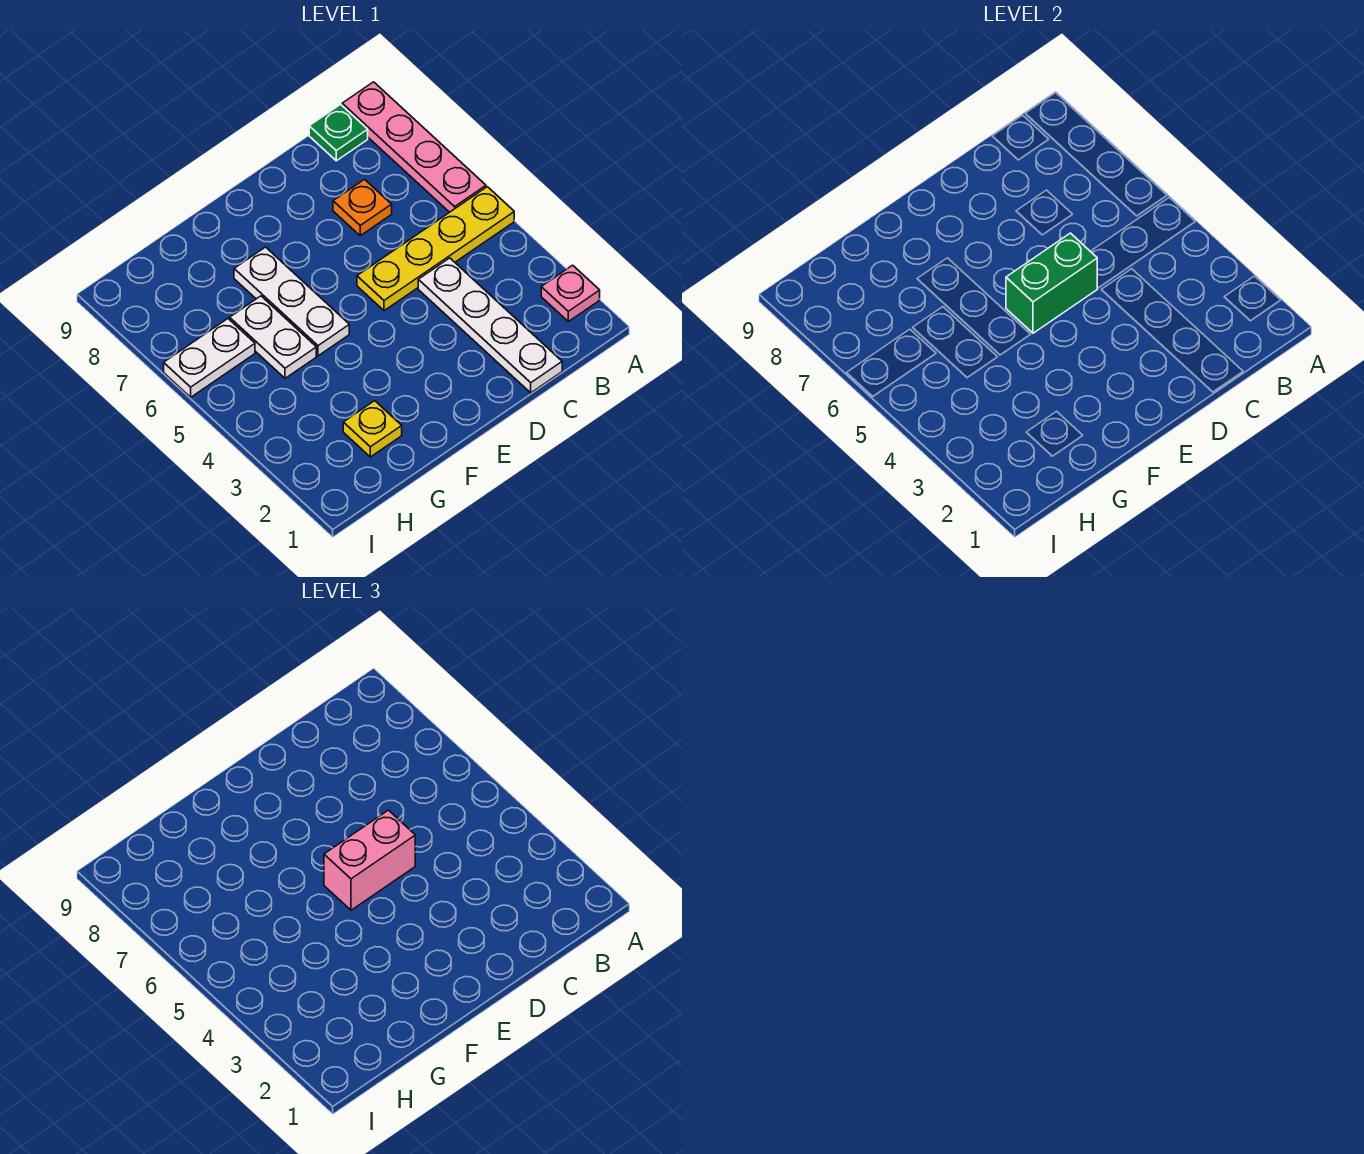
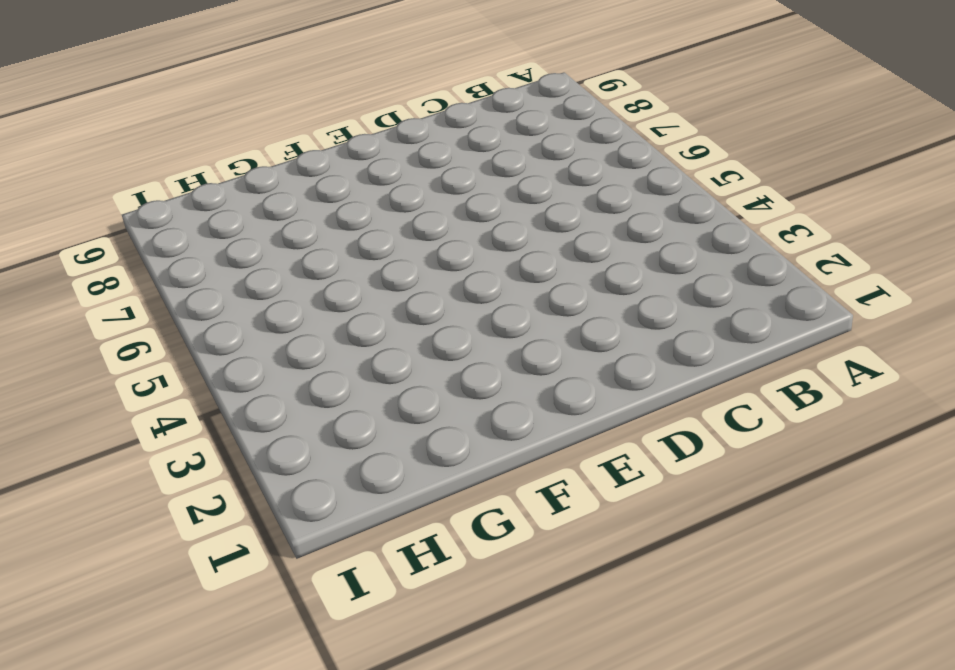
none -> pink plate A2 level 1
none -> yellow plate A5:D5 level 1
none -> pink plate A6:A9 level 1

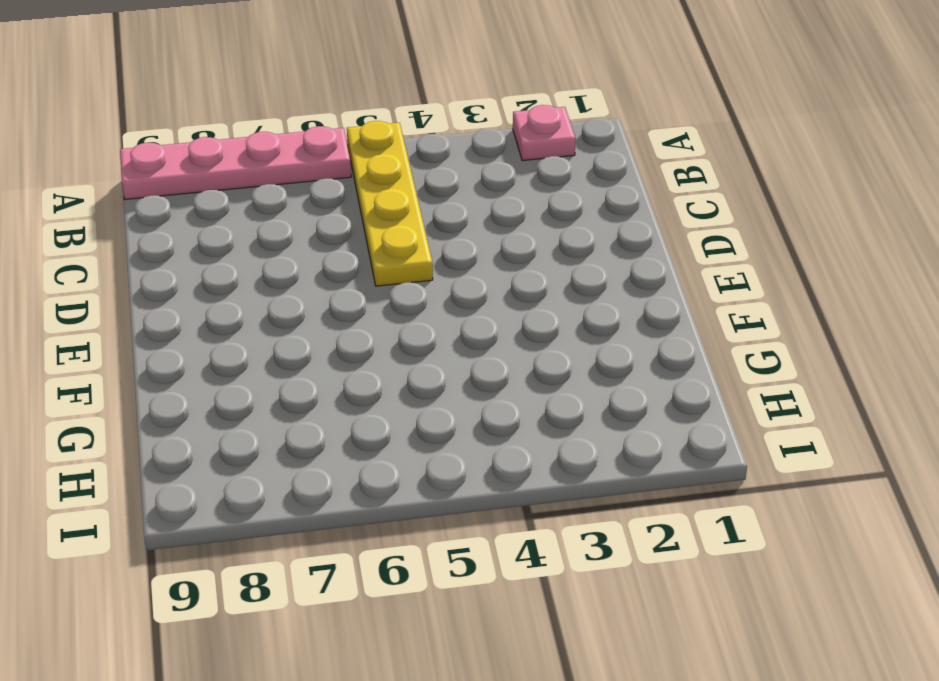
none -> green plate B9 level 1
none -> white plate C1:C4 level 1
none -> orange plate C7 level 1

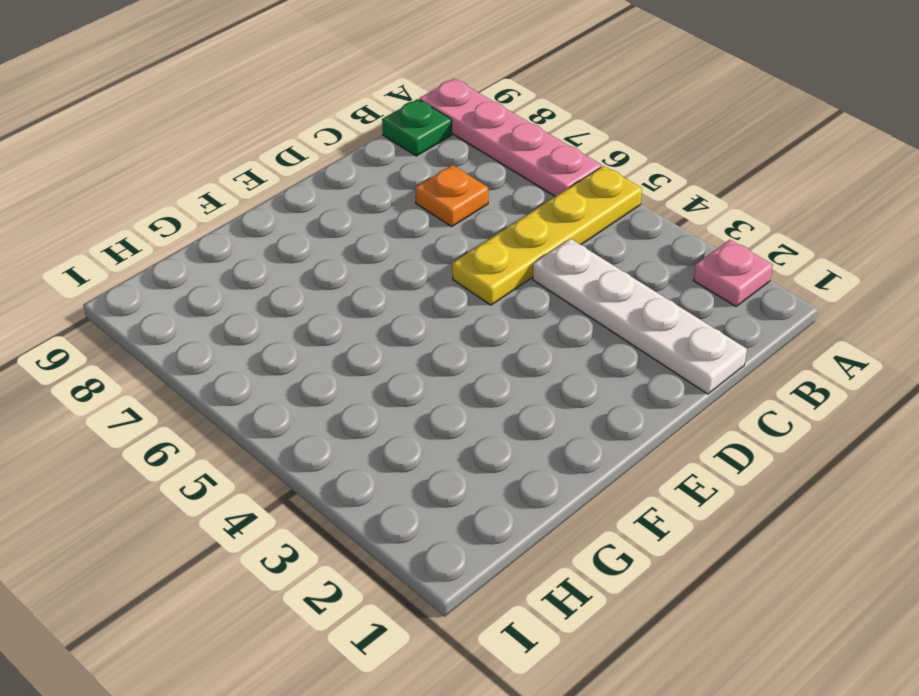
none -> white plate F5:F7 level 1
none -> yellow plate G2 level 1
none -> white plate G5:G6 level 1

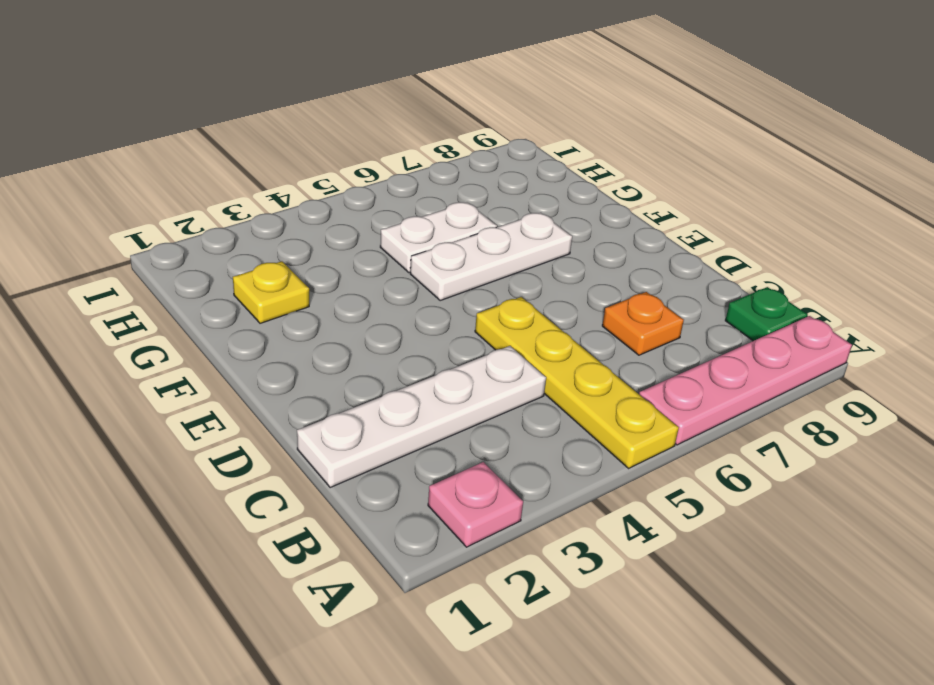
none -> white plate H6:I6 level 1
none -> green brick D5:E5 level 2
none -> pink brick D5:E5 level 3

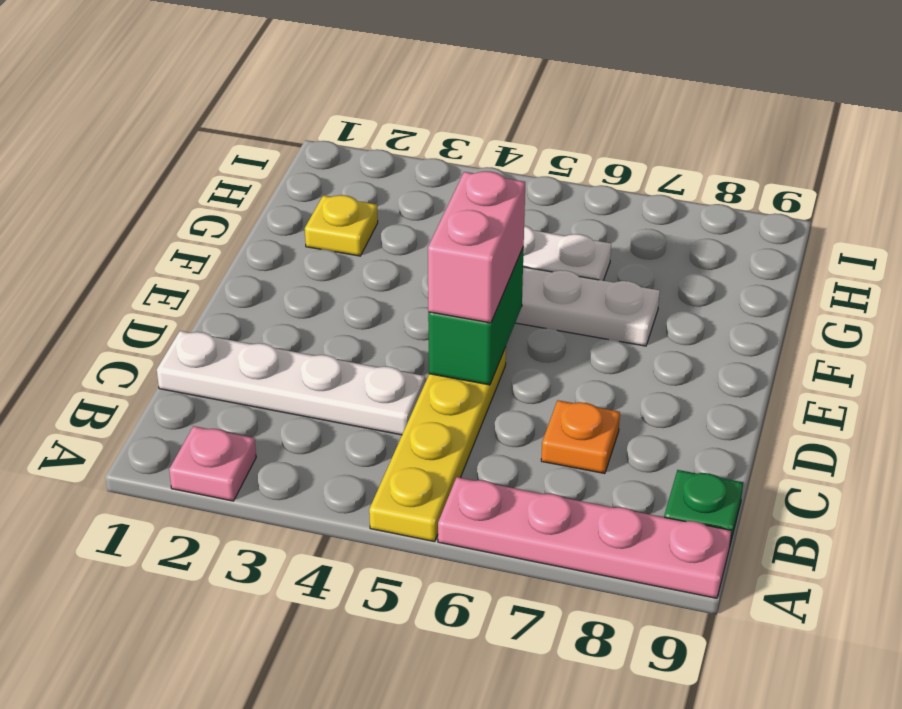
none -> white plate H6:I6 level 1

